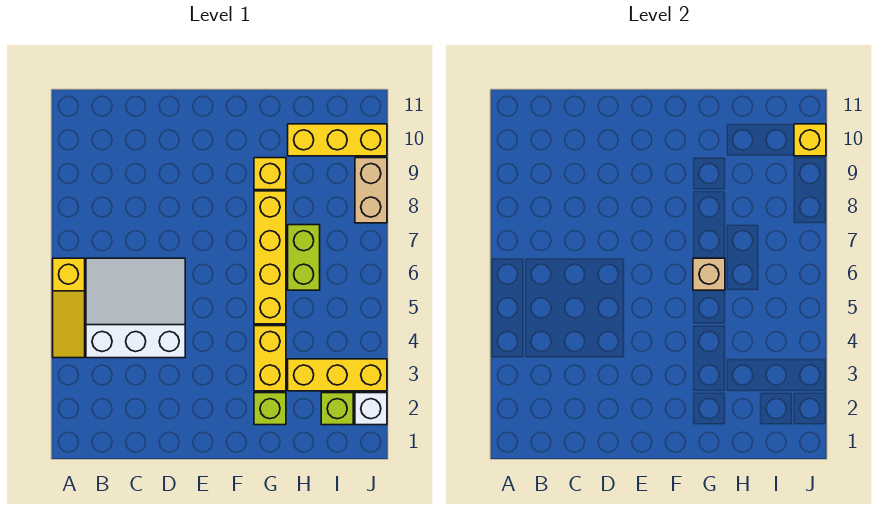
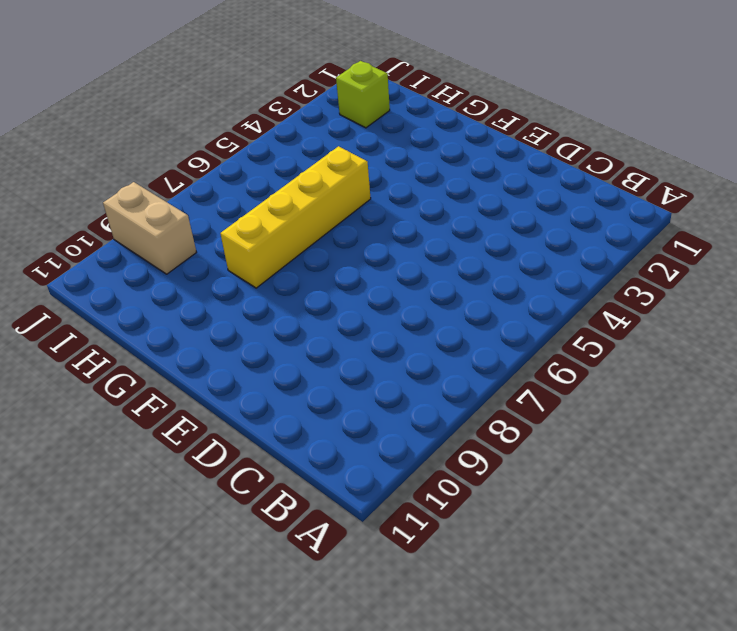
tan brick I9:J9 level 1 -> tan brick J8:J9 level 1
none -> yellow slope A4:A6 level 1 top 6
none -> white slope B4:D6 level 1 top 4
none -> lime brick G2 level 1

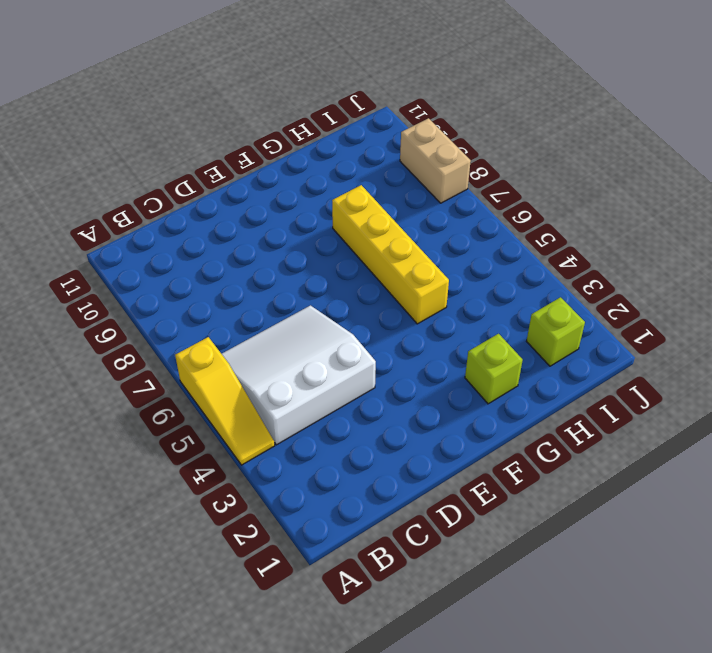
none -> yellow brick G3:G4 level 1
none -> yellow brick G9 level 1
none -> yellow brick H3:J3 level 1

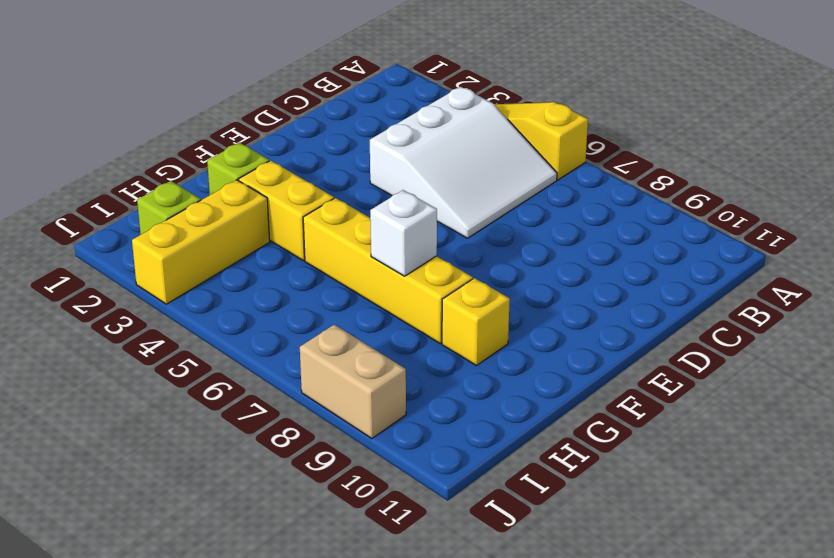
white brick G7 level 2 -> white brick J2 level 1
none -> lime brick H6:H7 level 1
none -> yellow brick H10:J10 level 1
none -> tan brick G6 level 2

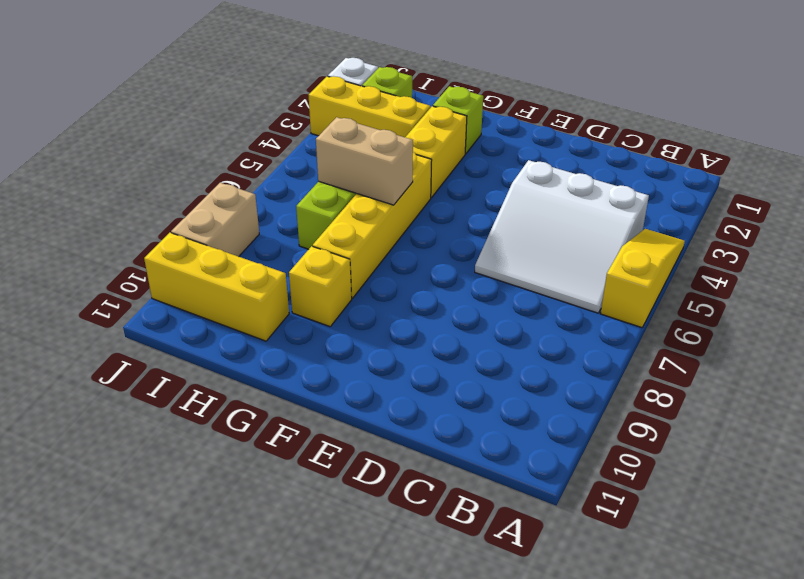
tan brick G6:H6 level 2 -> tan brick G6 level 2
none -> yellow brick J10 level 2

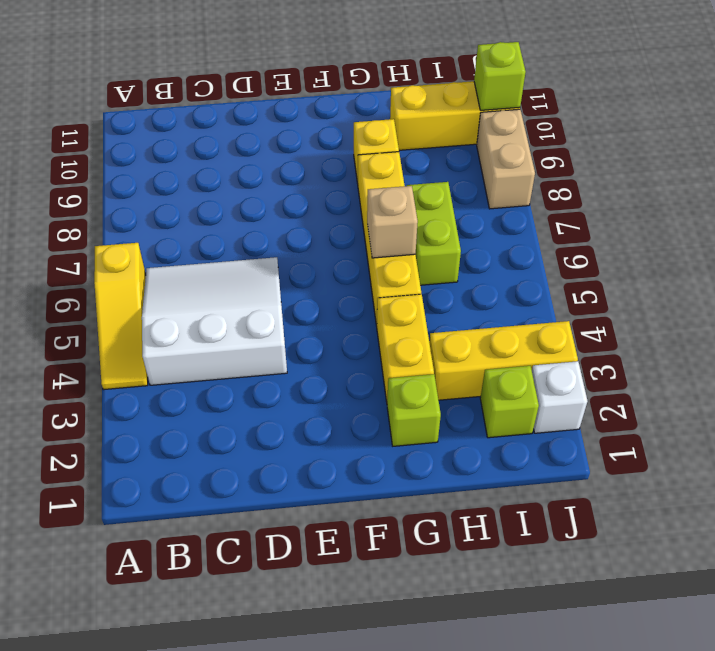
lime brick J10 level 2 -> yellow brick J10 level 2

